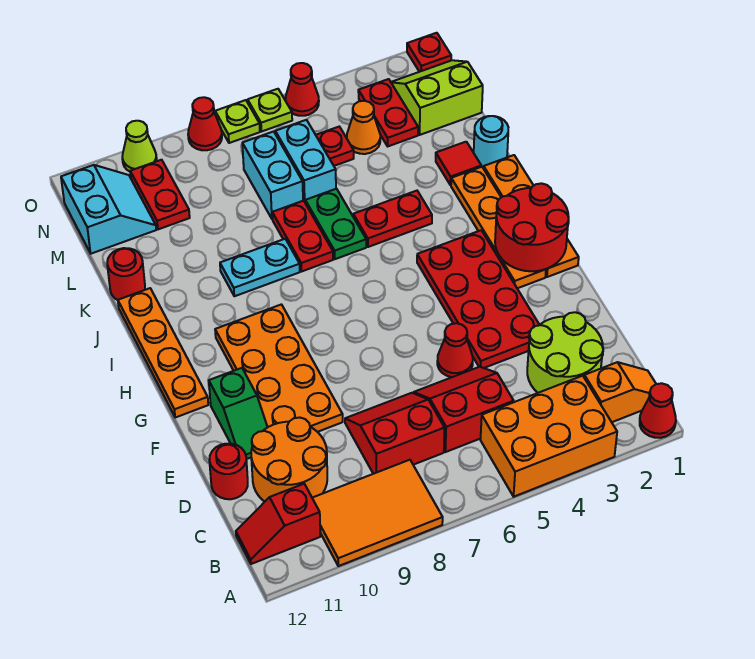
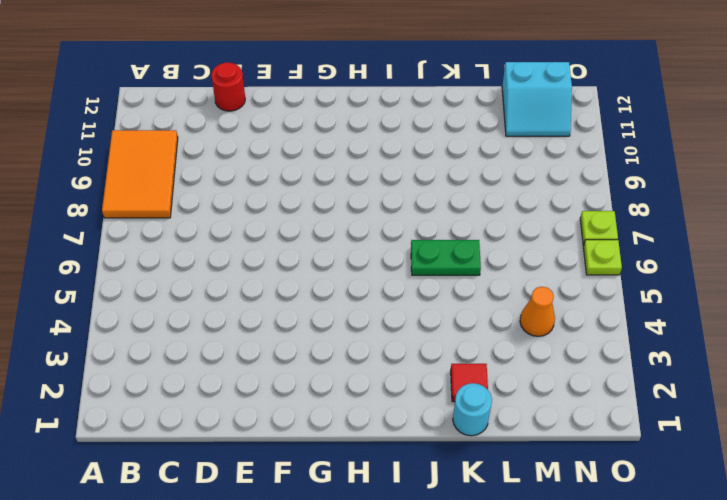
none -> red cone A1 level 1
none -> orange brick A3:B5 level 1
none -> orange slope B1:B2 level 1 top 2
none -> red slope B11:B12 level 1 top 11

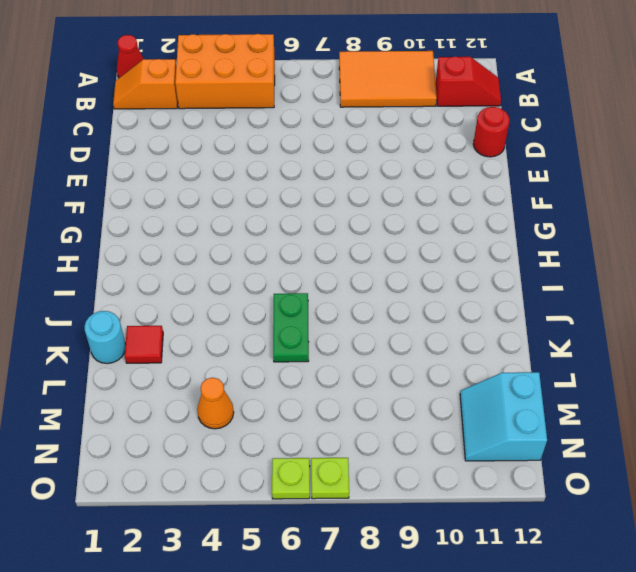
none -> lime round brick C2:D3 level 1
none -> red slope C5:D6 level 1 top C
none -> red slope C7:D8 level 1 top C
none -> orange round brick C10:D11 level 1

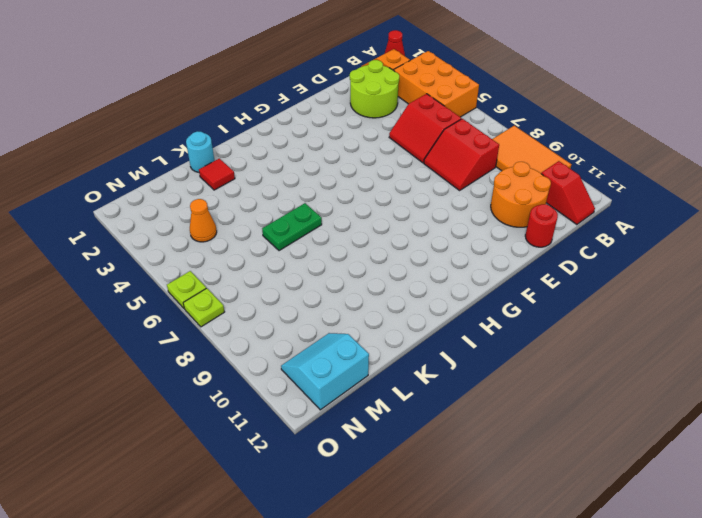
none -> red plate E3:H4 level 1
none -> red cone E5 level 1
none -> orange plate E9:H10 level 1
none -> green slope E11:F11 level 1 top F

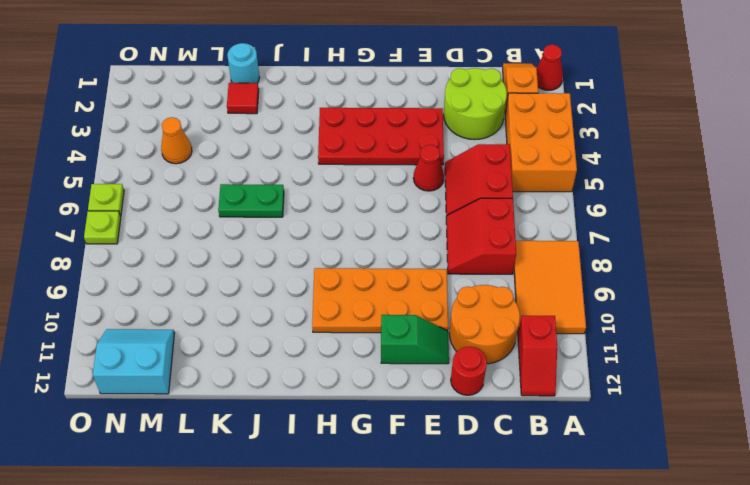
none -> orange plate G1:J1 level 1
none -> orange plate G2:J2 level 1
none -> orange plate G12:J12 level 1
none -> red plate J4:J5 level 1

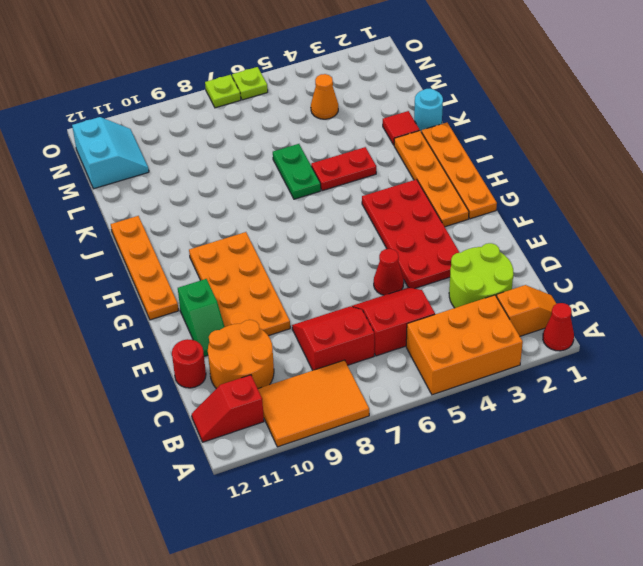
none -> red plate J7:K7 level 1
none -> cyan plate J8:J9 level 1
none -> red round brick K12 level 1
none -> cyan brick L6:M6 level 1

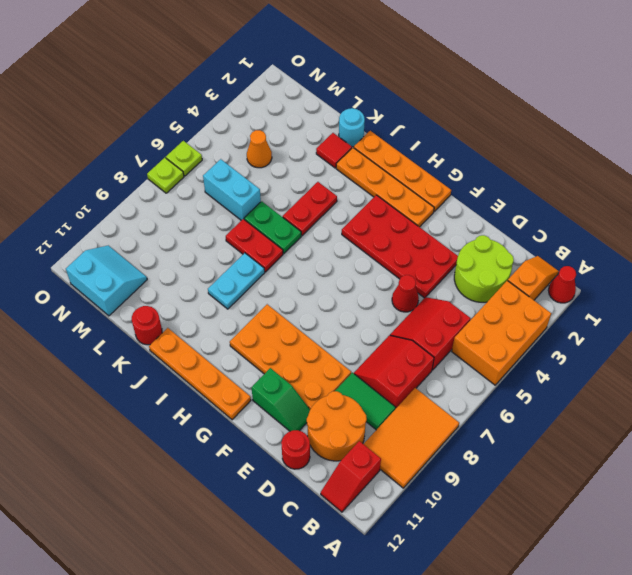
green tile C9:D9 level 1 -> none
none -> cyan brick L7:M7 level 1
none -> lime slope M1:N2 level 1 top M
none -> red plate M3:N3 level 1
none -> red plate M5 level 1

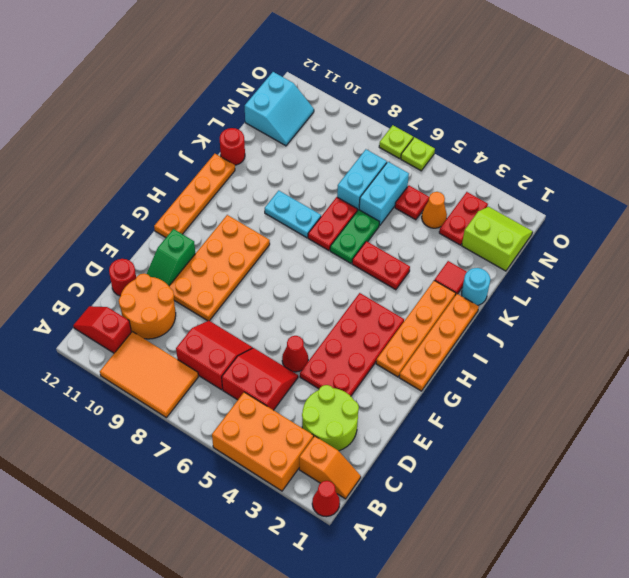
none -> red plate M10:N10 level 1
none -> red plate O1 level 1
none -> red cone O5 level 1
none -> red cone O8 level 1

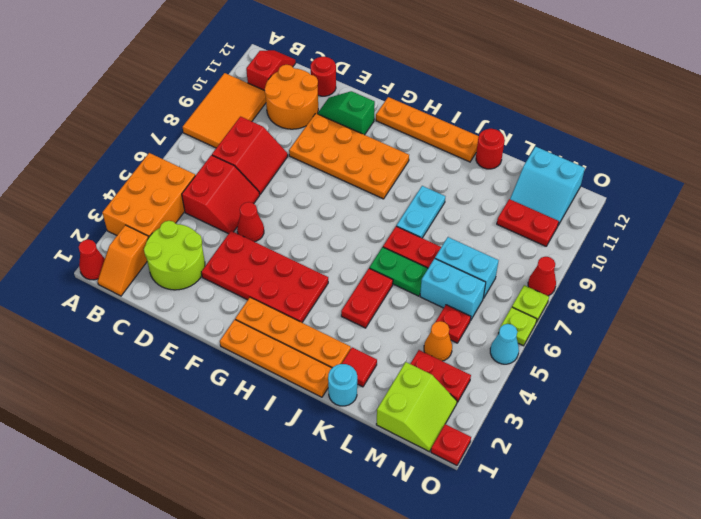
cyan cone O5 level 1 -> red cone O5 level 1
none -> lime cone O10 level 1
none -> red round brick G1:H2 level 2

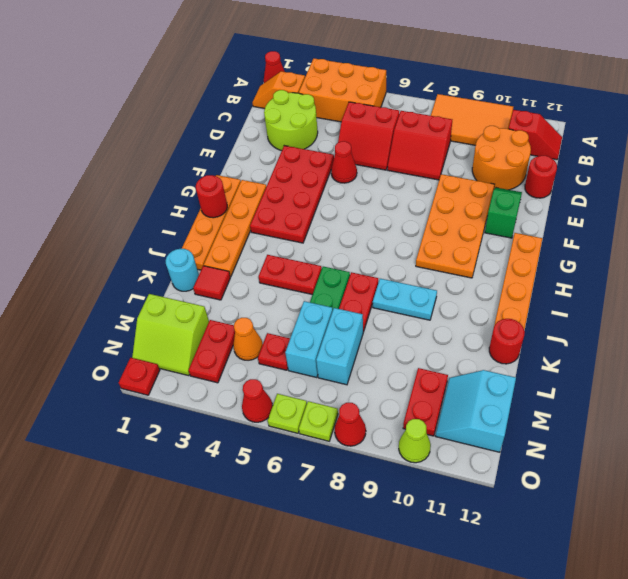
red round brick H1 level 2 -> red round brick G1:H2 level 2

